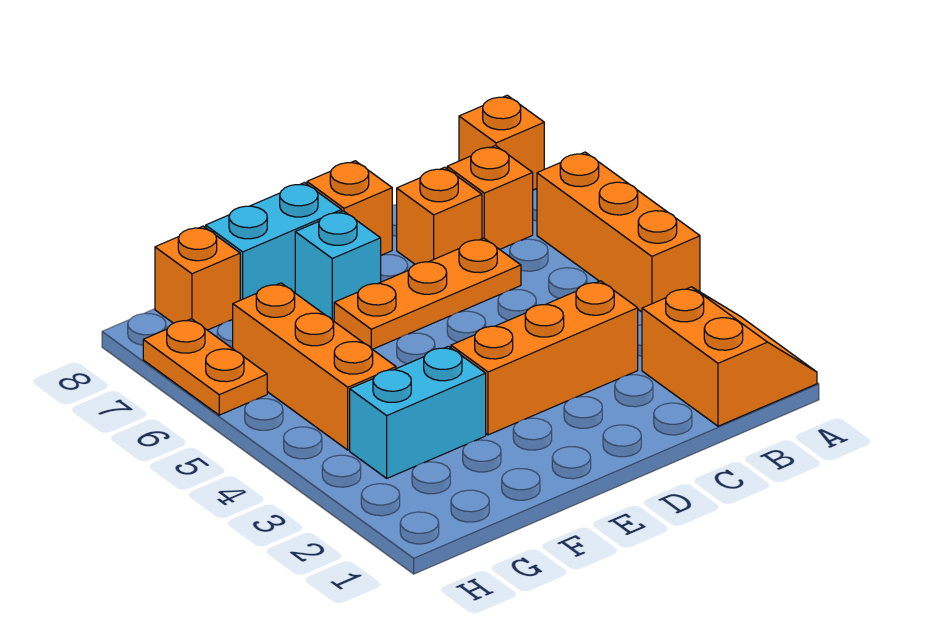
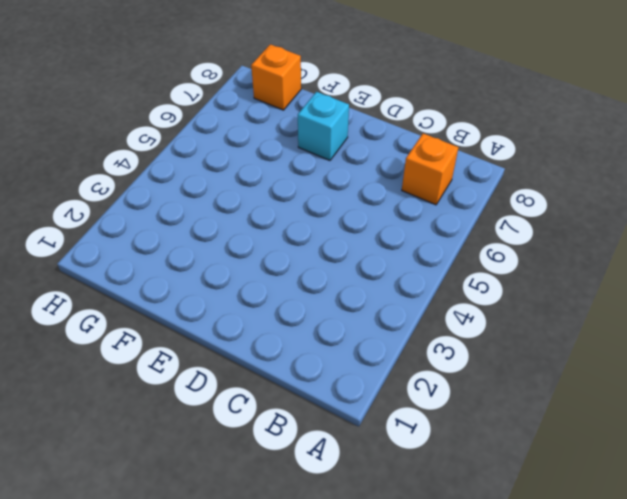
none -> orange slope A1:B2 level 1 top B
none -> orange brick A4:A6 level 1
none -> orange brick A8 level 1

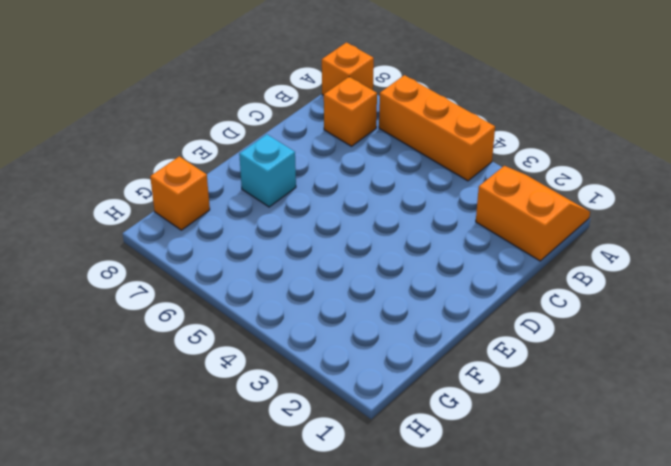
none -> orange brick C3:E3 level 1
none -> orange plate C6:E6 level 1
none -> orange brick C7 level 1

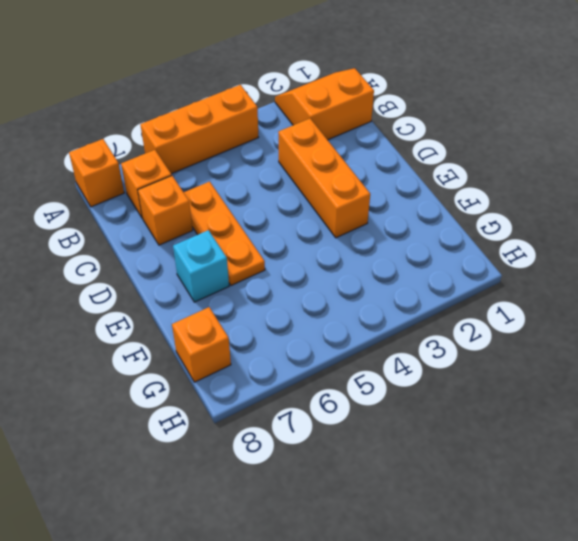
none -> orange brick D8 level 1
none -> cyan brick E8:F8 level 1
none -> cyan brick F3:G3 level 1

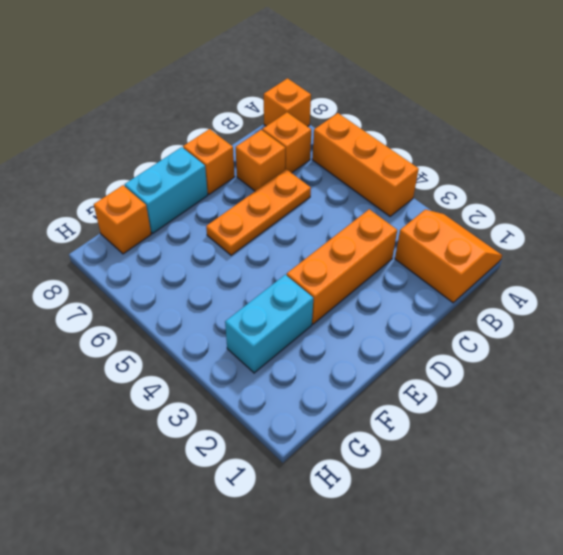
none -> cyan brick E7 level 1
none -> orange brick G4:G6 level 1
none -> orange plate H6:H7 level 1

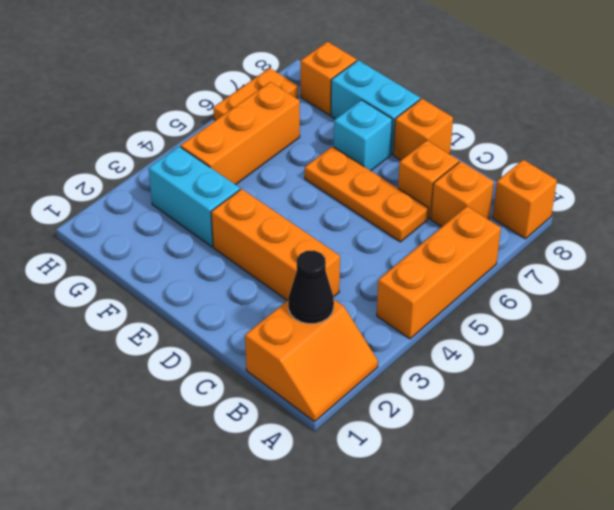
black cone B2 level 2 -> none

